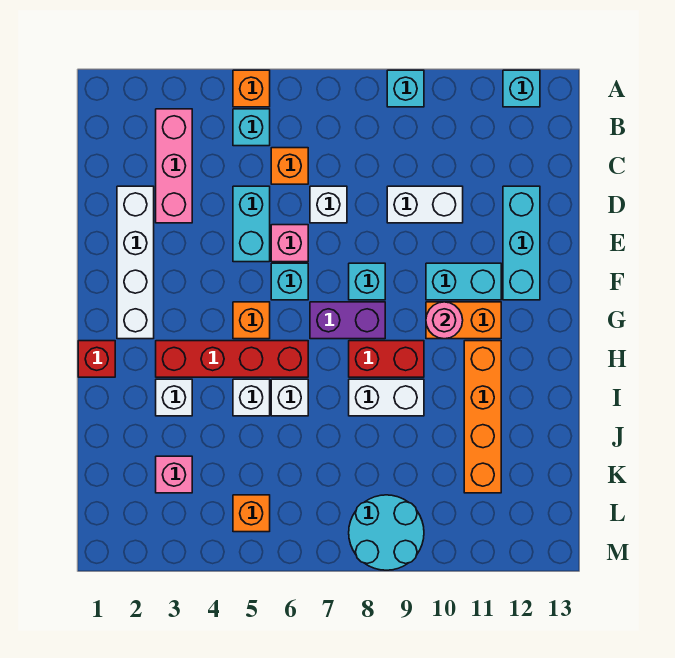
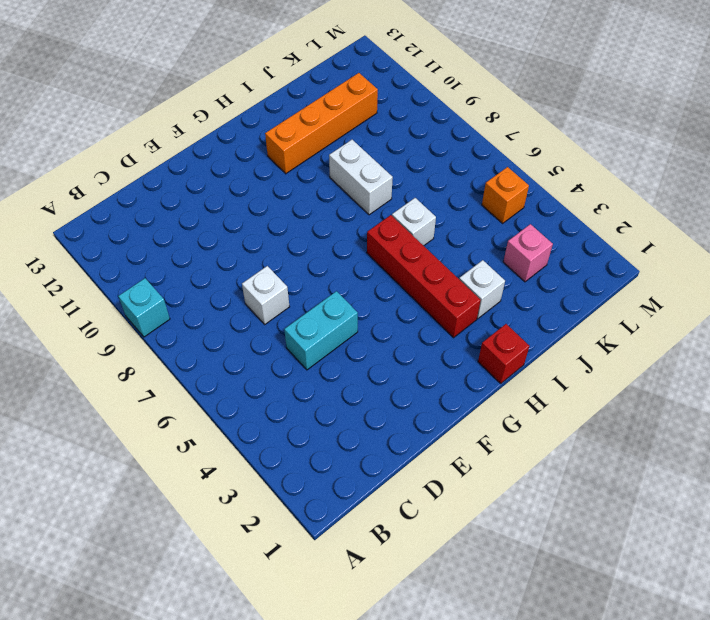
none -> orange brick A5 level 1
none -> cyan brick A12 level 1
none -> pink brick B3:D3 level 1
none -> cyan brick B5 level 1

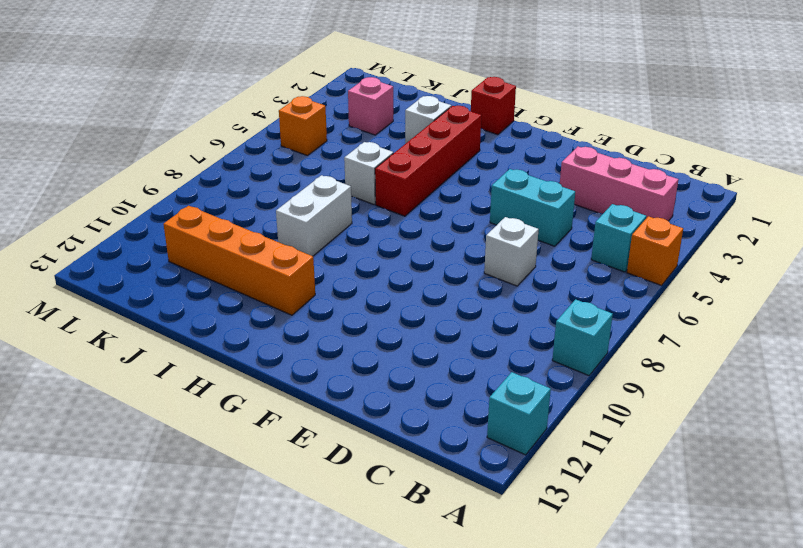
none -> orange brick C6 level 1
none -> white brick D2:G2 level 1
none -> white brick D9:D10 level 1
none -> cyan brick D12:F12 level 1

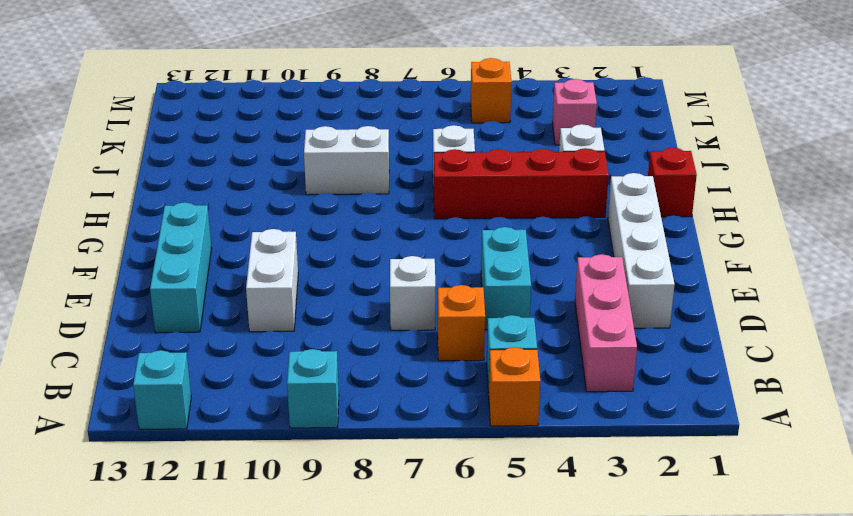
white brick D10:E10 level 1 -> white brick D9:D10 level 1
none -> pink brick E6 level 1
none -> cyan brick F6 level 1
none -> cyan brick F8 level 1
none -> cyan brick F10:F11 level 1

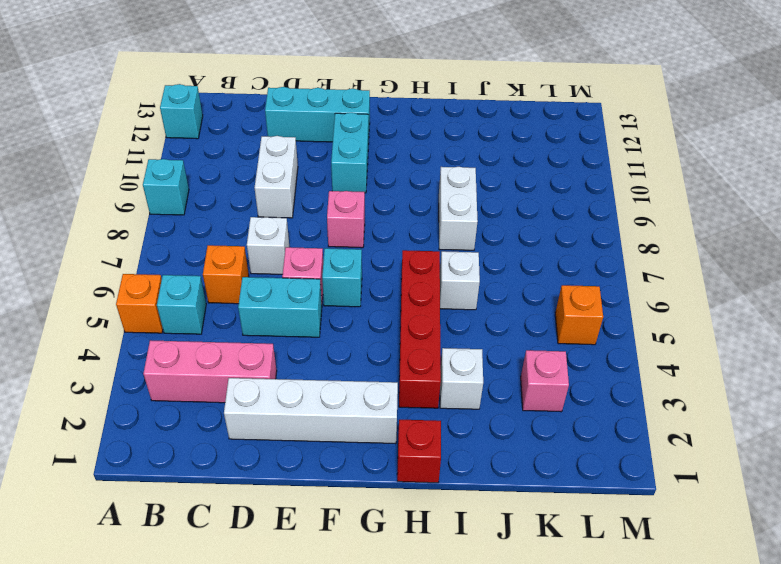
pink brick F8 level 1 -> cyan brick F8 level 1
none -> orange brick G5 level 1
none -> purple brick G7:G8 level 1
none -> orange brick G10:G11 level 1
none -> red brick H8:H9 level 1

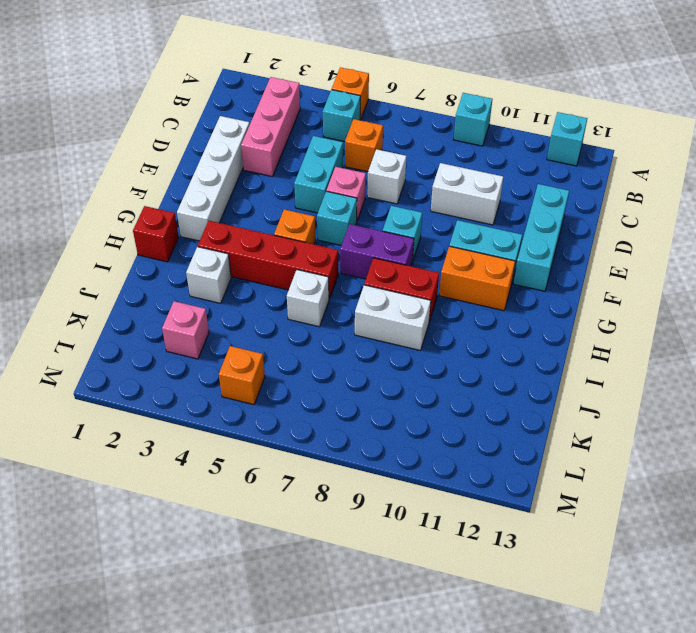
none -> orange brick H11:K11 level 1
none -> white brick I5 level 1
none -> cyan round brick L8:M9 level 1
none -> pink round brick G10 level 2

